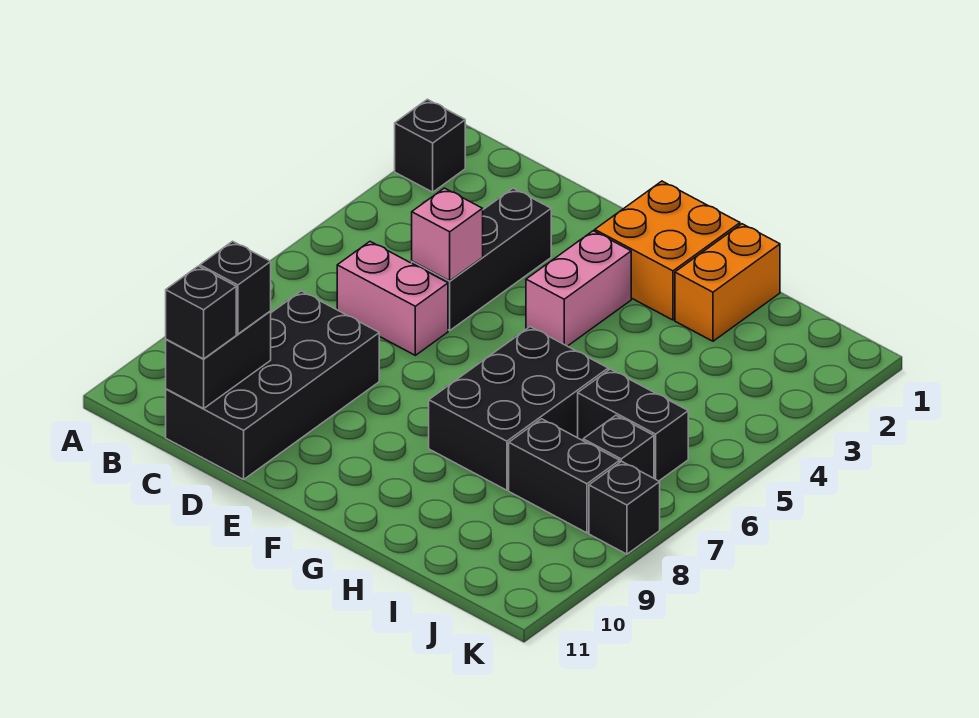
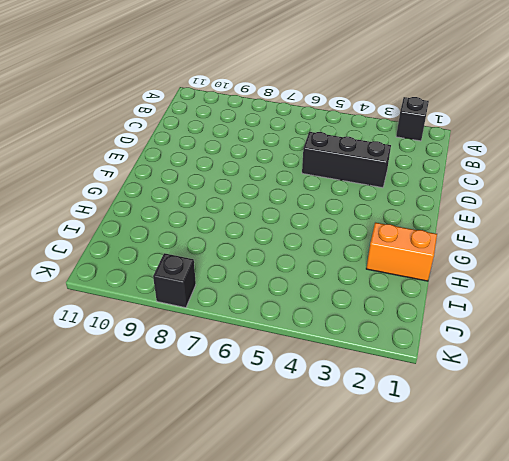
none -> pink brick C6:D6 level 1
none -> black brick C8:D11 level 1
none -> orange brick F1:G2 level 1

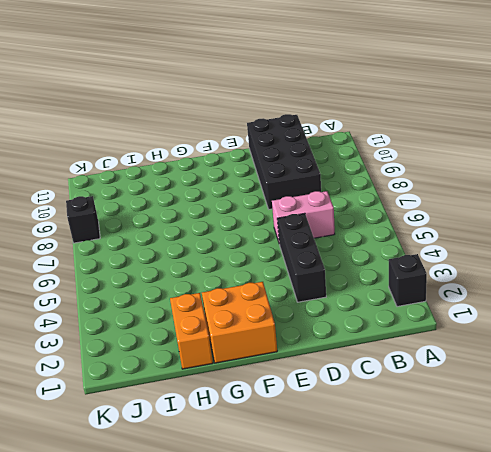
none -> pink brick F3:F4 level 1
none -> black brick G6:H8 level 1
none -> black brick I6:J6 level 1

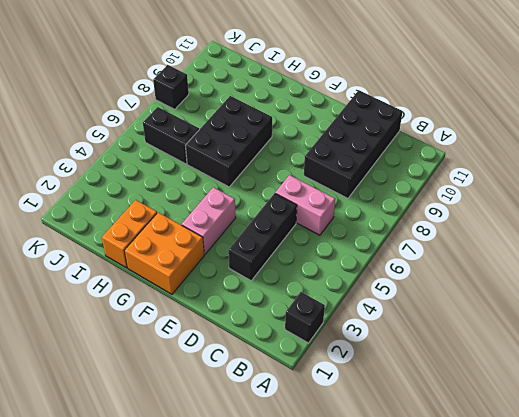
none -> black brick I8:J8 level 1
none -> black brick J7 level 1
none -> black brick C10:C11 level 2

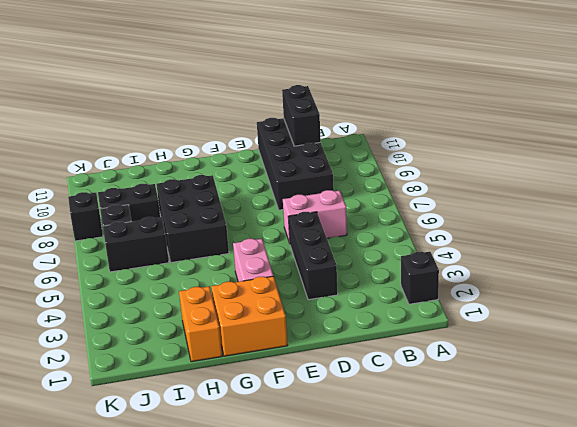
none -> pink brick D5 level 2
none -> black brick C10 level 3
none -> black brick C11 level 3

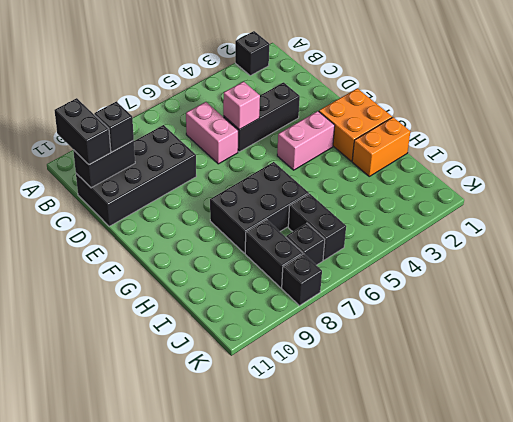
black brick B11:C11 level 3 -> black brick C11 level 3

